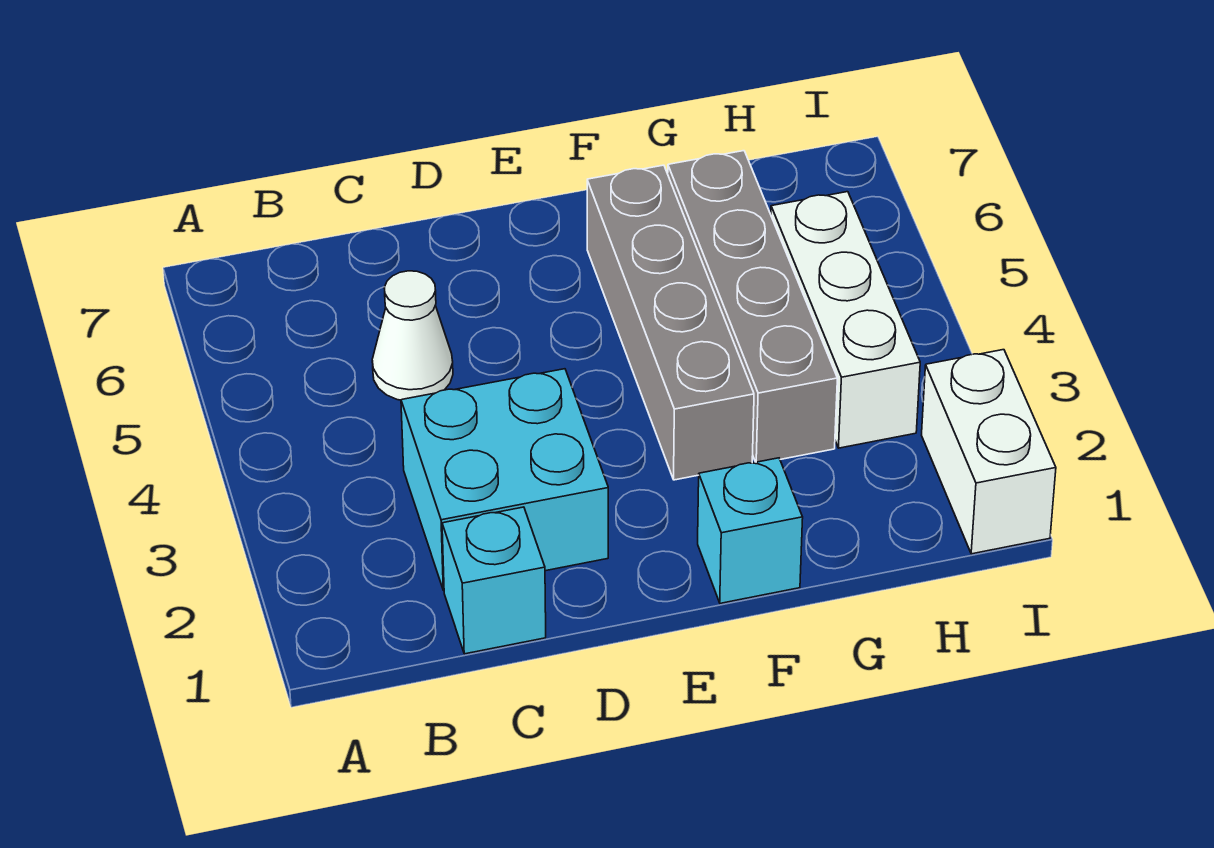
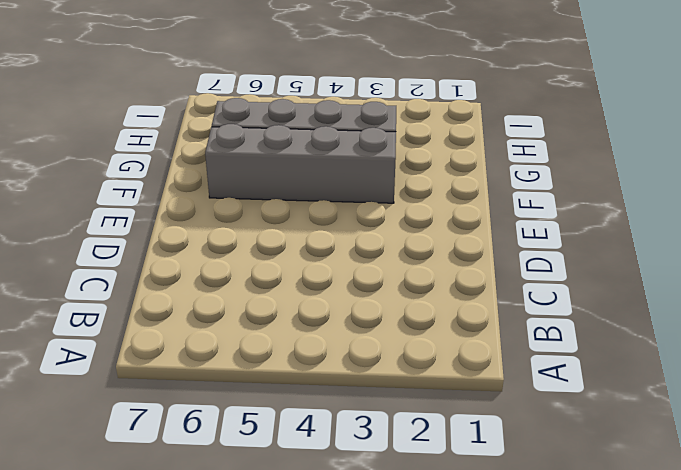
none -> cyan brick C1 level 1
none -> cyan brick C2:D3 level 1

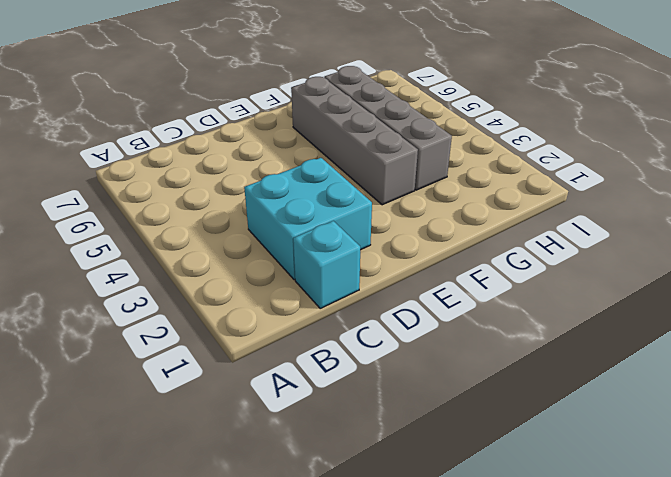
none -> white cone C5 level 1
none -> cyan brick F1 level 1

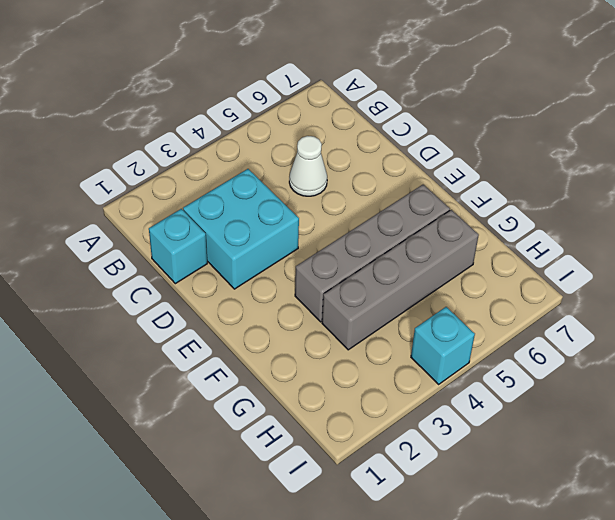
cyan brick I4 level 1 -> cyan brick F1 level 1
none -> white brick H3:H5 level 1
none -> white brick I1:I2 level 1

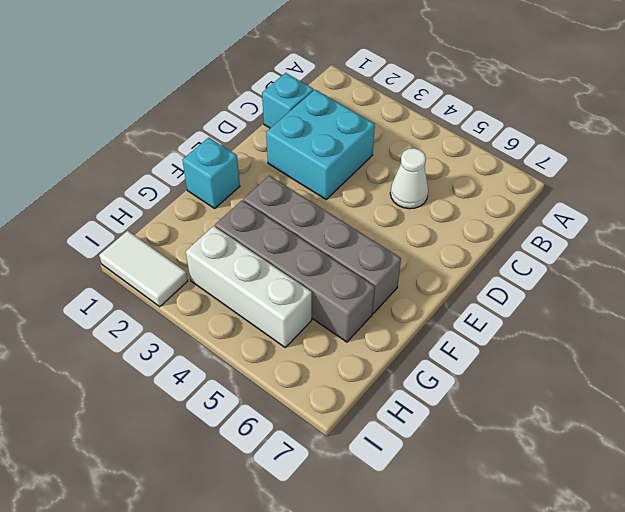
white tile I1:I2 level 1 -> white brick I1:I2 level 1

